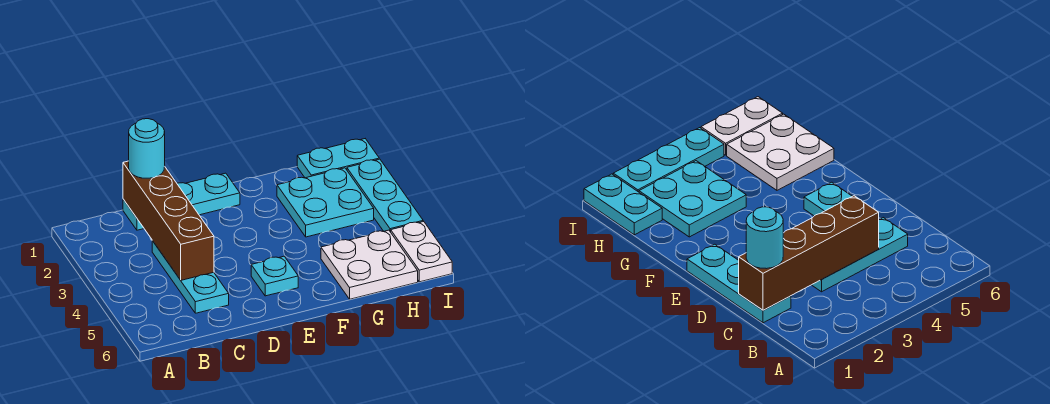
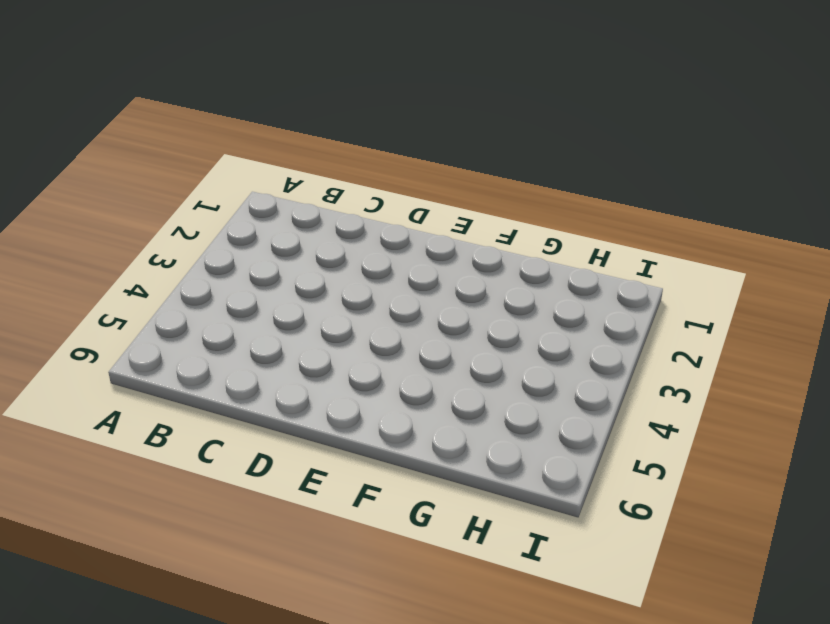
none -> cyan plate C1:E1 level 1
none -> cyan plate C3:C5 level 1

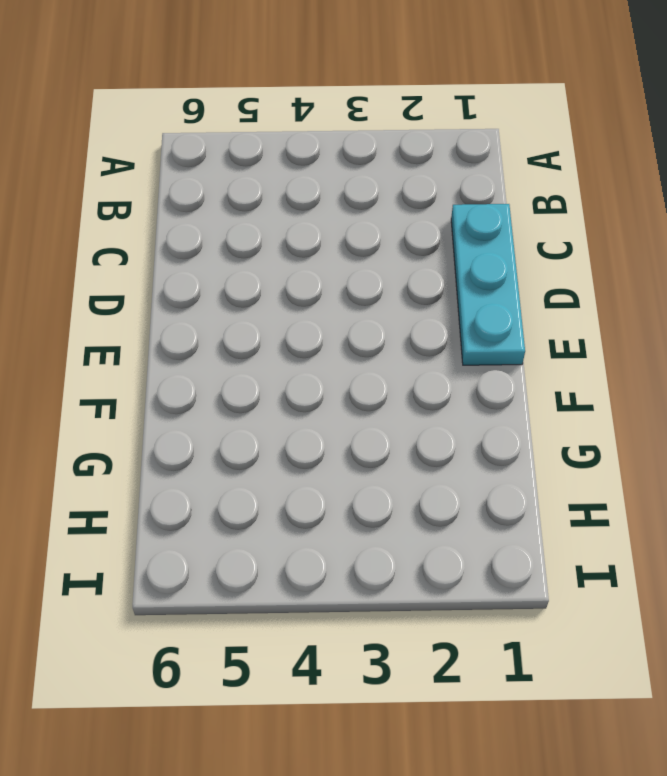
none -> cyan plate C3:C5 level 1
none -> cyan plate E5 level 1

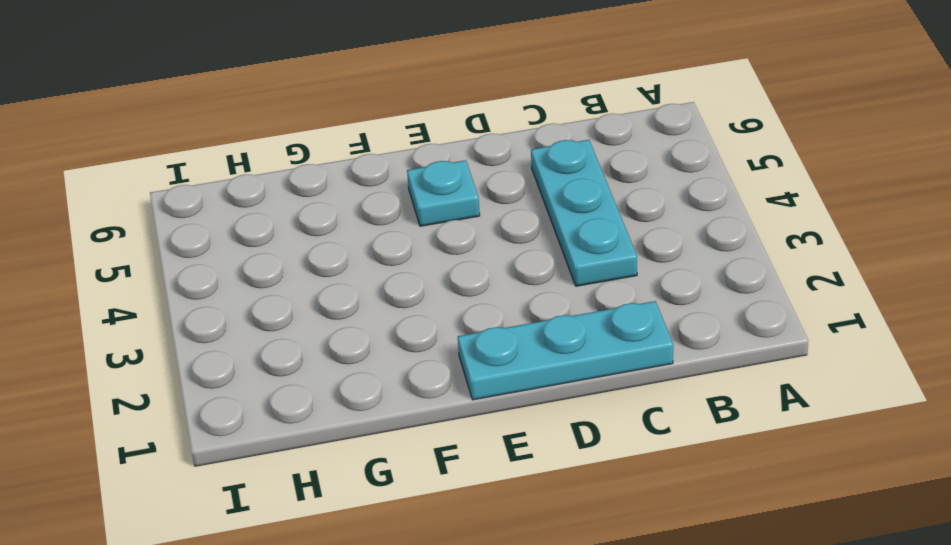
none -> cyan plate G2:H3 level 1
none -> white plate G5:H6 level 1

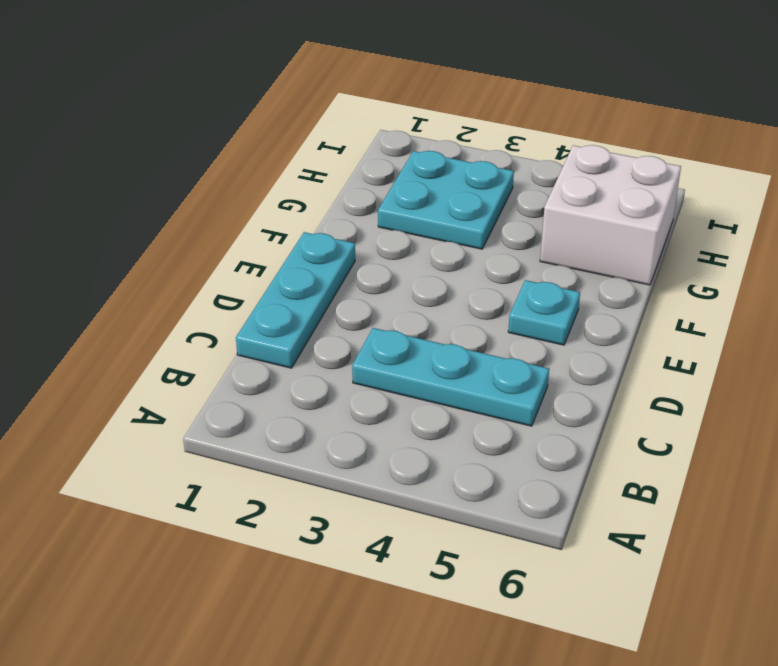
white brick G5:H6 level 1 -> white plate G5:H6 level 1
none -> cyan plate H1:I1 level 1
none -> cyan plate I2:I4 level 1

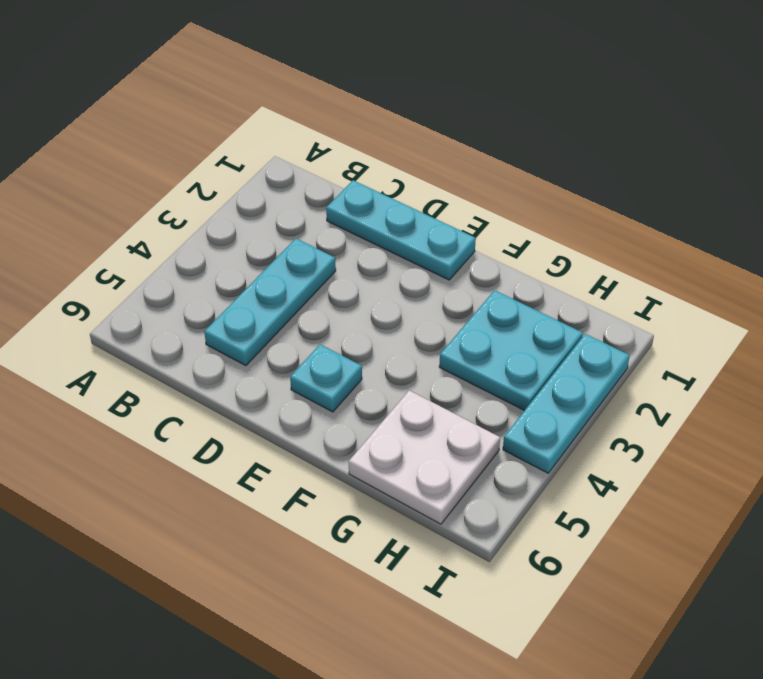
none -> cyan plate H1:I1 level 1
none -> white plate I5:I6 level 1

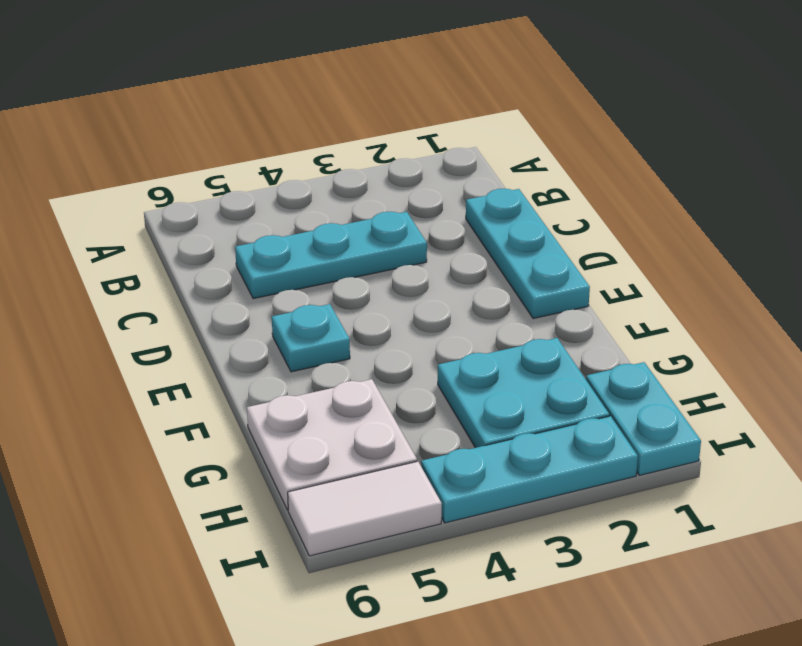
white tile I5:I6 level 1 -> white plate I5:I6 level 1
none -> brown brick C1:C4 level 2
none -> cyan round brick C1 level 3

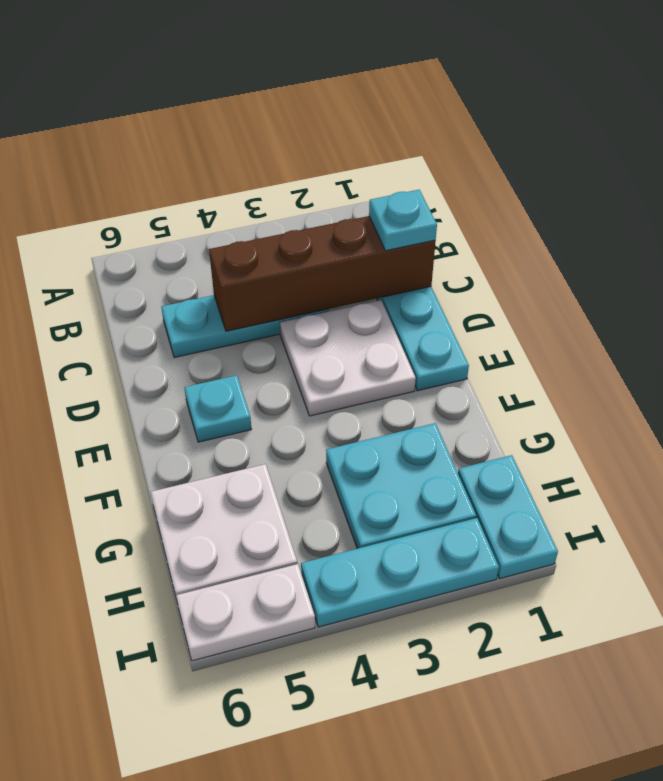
cyan plate C1 level 3 -> cyan round brick C1 level 3
white plate D2:E3 level 1 -> none

